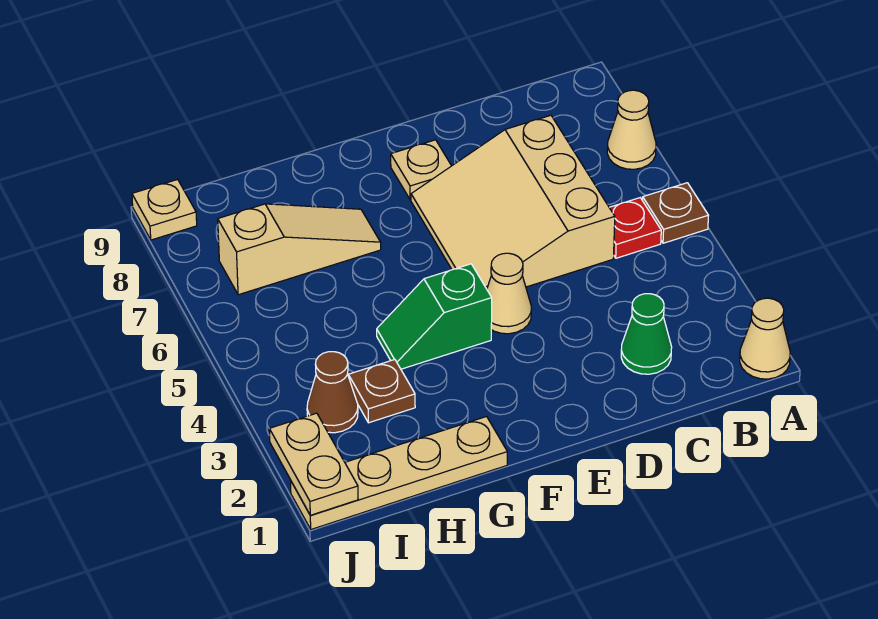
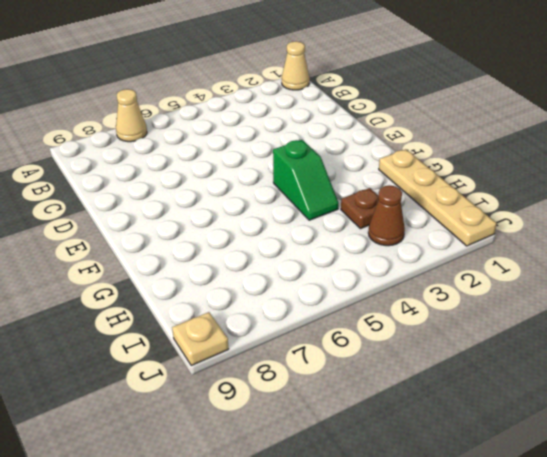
none -> brown plate A5 level 1
none -> red plate B5 level 1
none -> green cone C2 level 1

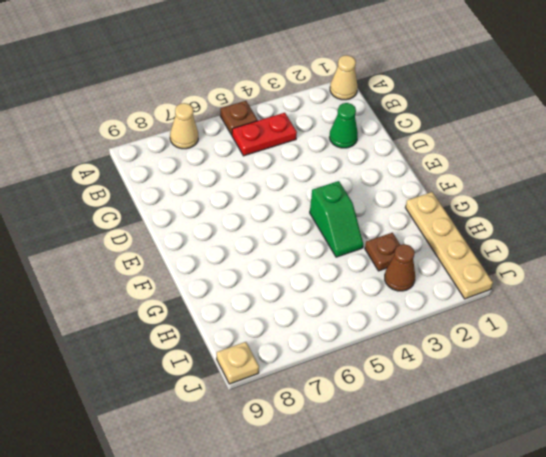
red plate B4:B5 level 1 -> red plate B5 level 1
none -> tan slope C5:E7 level 1 top C
none -> tan cone E4 level 1
none -> tan plate E8 level 1

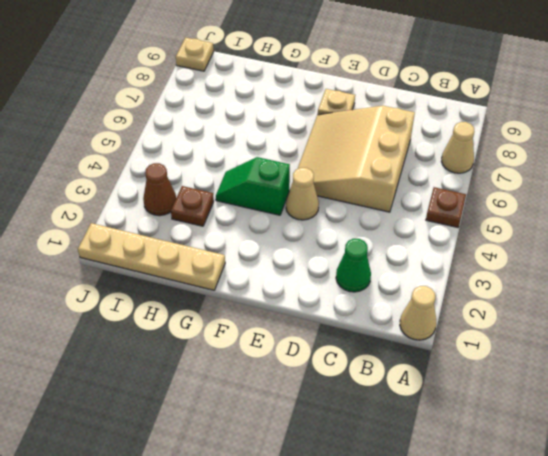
none -> red plate B5 level 1
none -> tan slope G7:I7 level 1 top I
none -> tan plate J1:J2 level 2

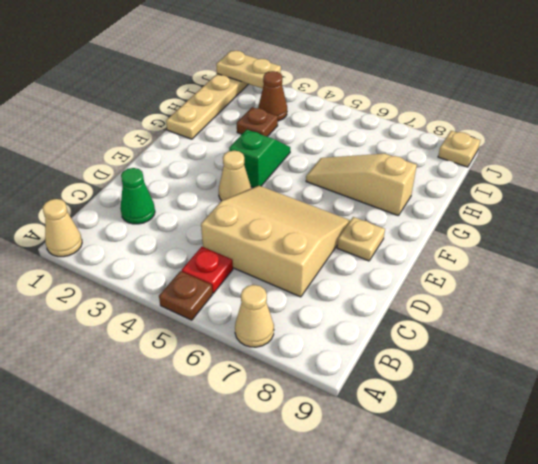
tan slope G6:G8 level 1 top 8 -> tan slope G7:I7 level 1 top I

